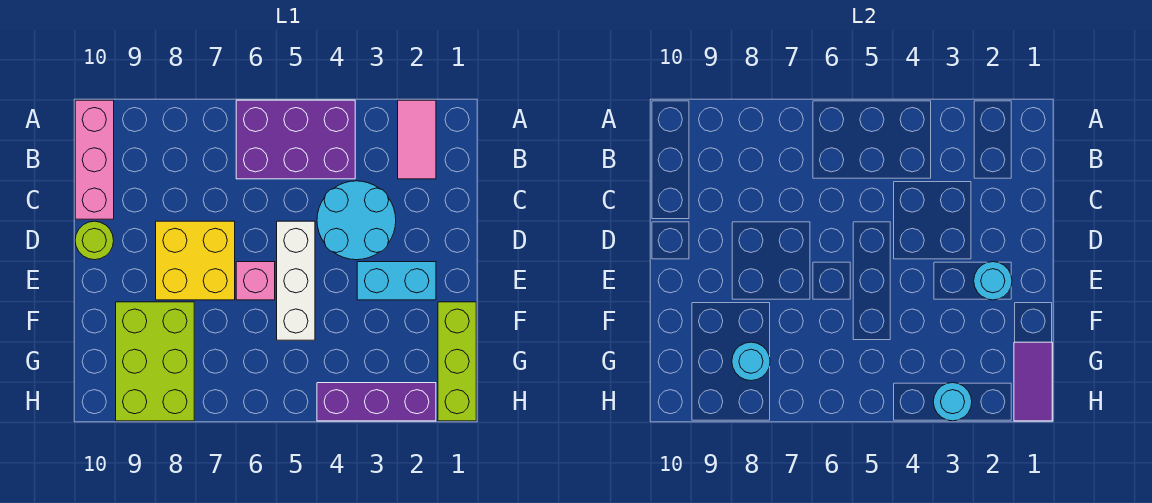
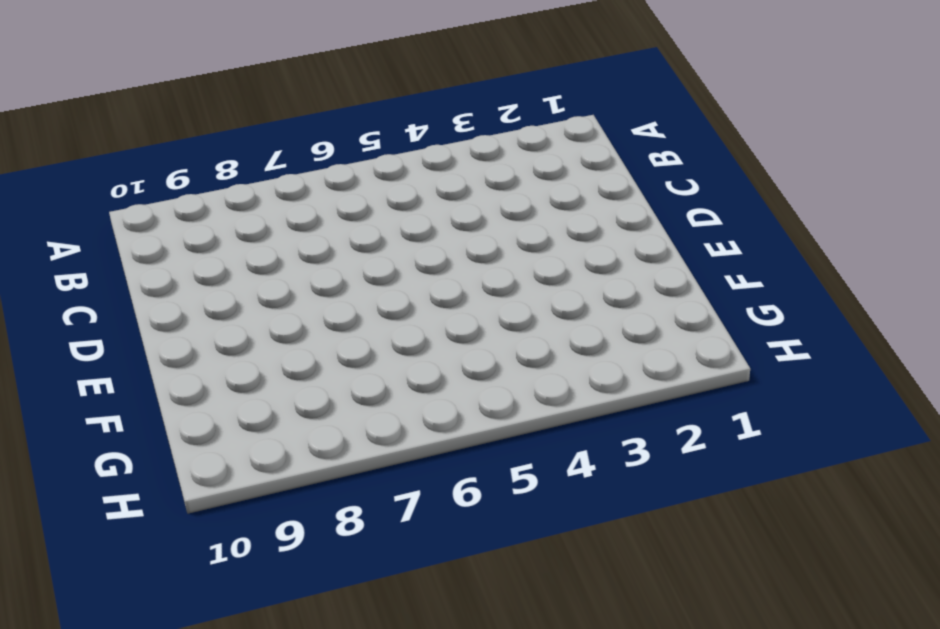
none -> pink tile A2:B2 level 1
none -> purple brick A4:B6 level 1
none -> pink brick A10:C10 level 1

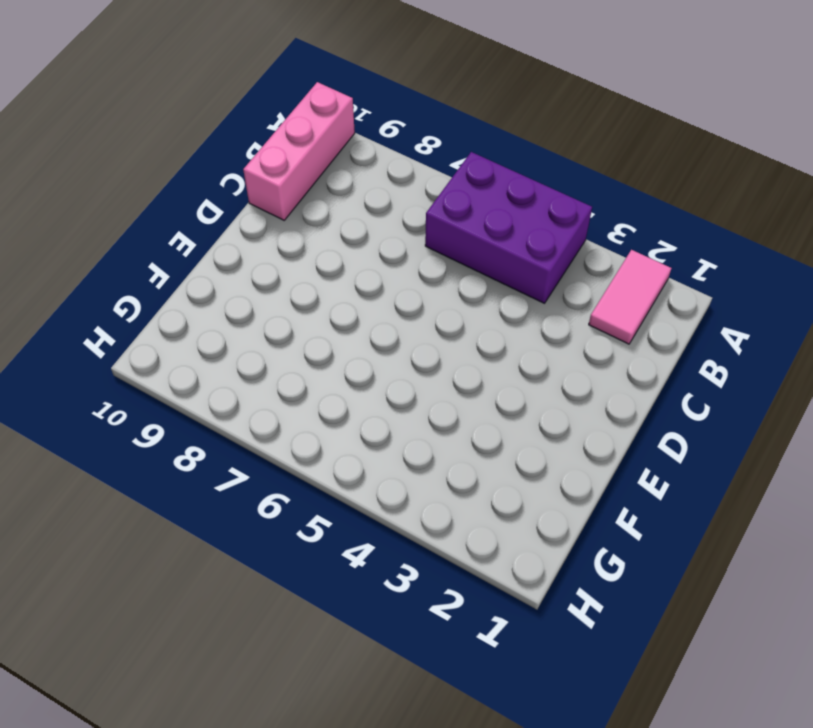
none -> cyan round brick C3:D4 level 1
none -> white brick D5:F5 level 1
none -> yellow brick D7:E8 level 1

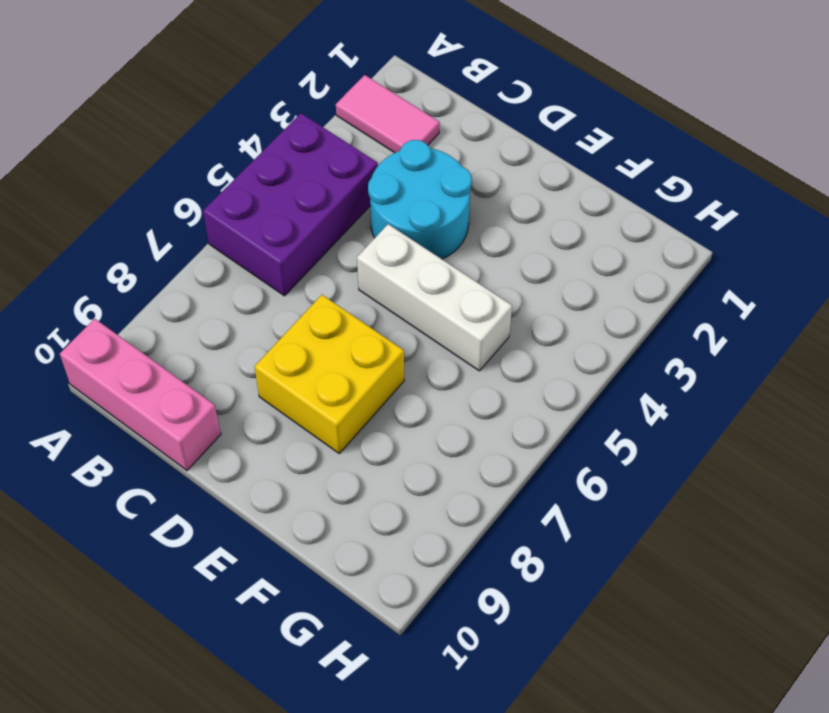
none -> lime round brick D10 level 1
none -> cyan brick E2:E3 level 1
none -> pink brick E6 level 1

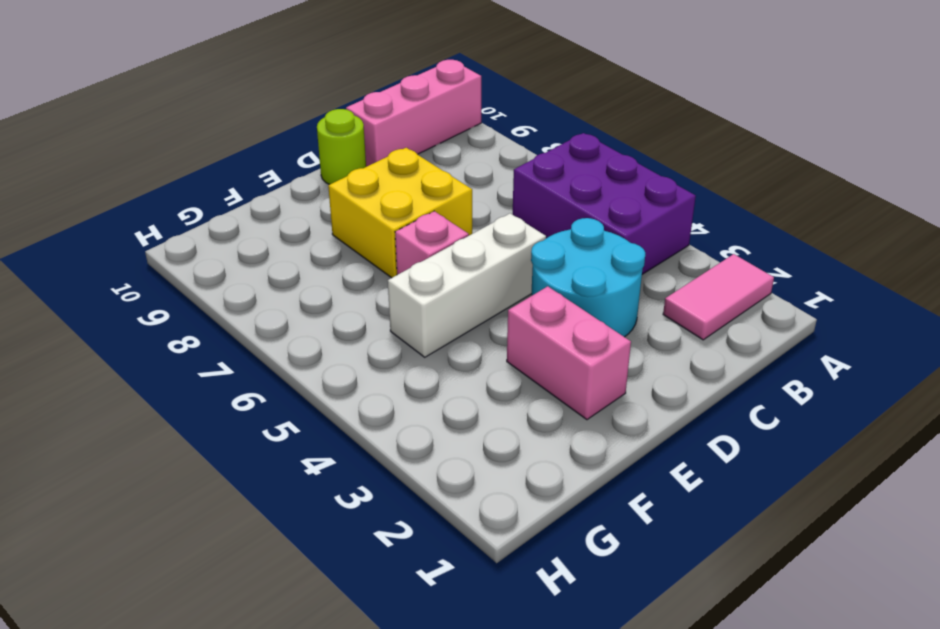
pink brick E2:E3 level 1 -> cyan brick E2:E3 level 1
none -> lime brick F1:H1 level 1
none -> lime brick F8:H9 level 1
none -> purple brick H2:H4 level 1

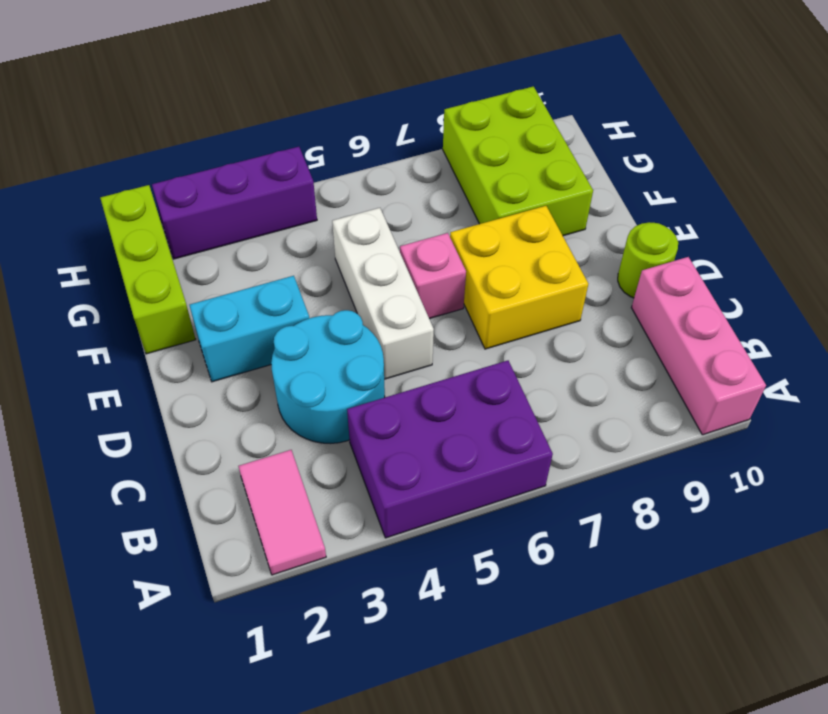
none -> cyan round brick E2 level 2
none -> purple tile G1:H1 level 2
none -> cyan round brick G8 level 2

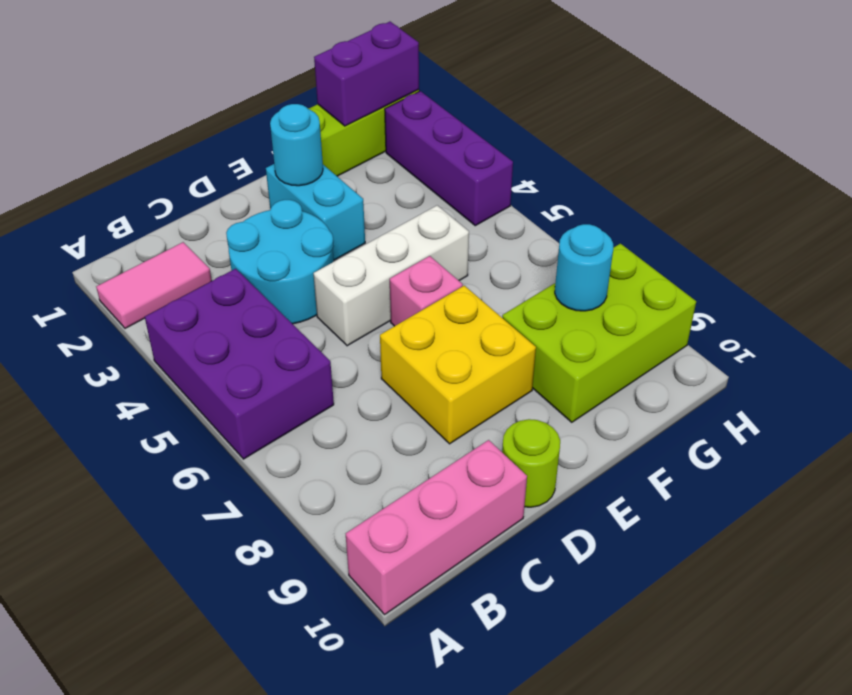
purple brick G1:H1 level 2 -> purple tile G1:H1 level 2
none -> cyan round brick H3 level 2

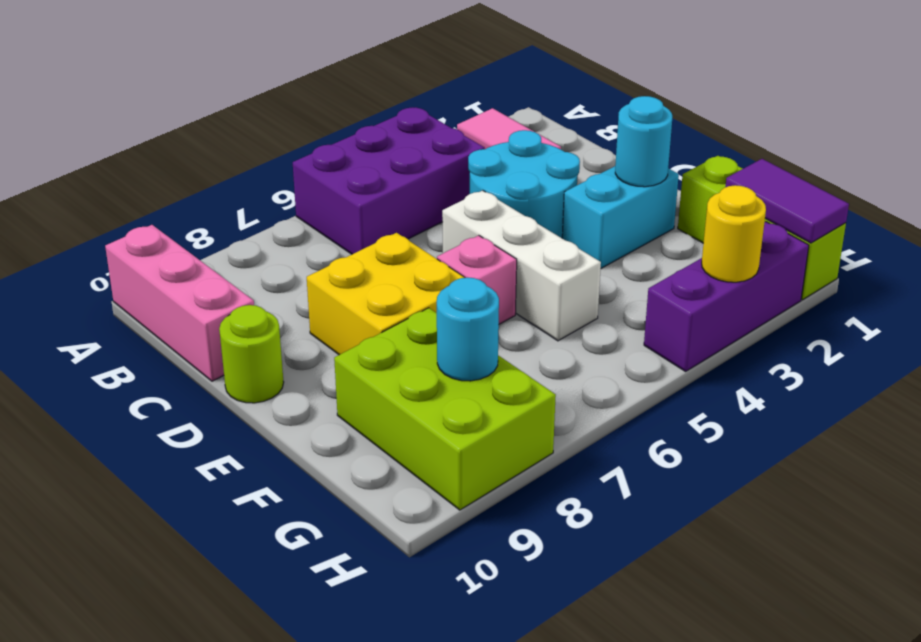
yellow round brick H3 level 2 -> cyan round brick H3 level 2

